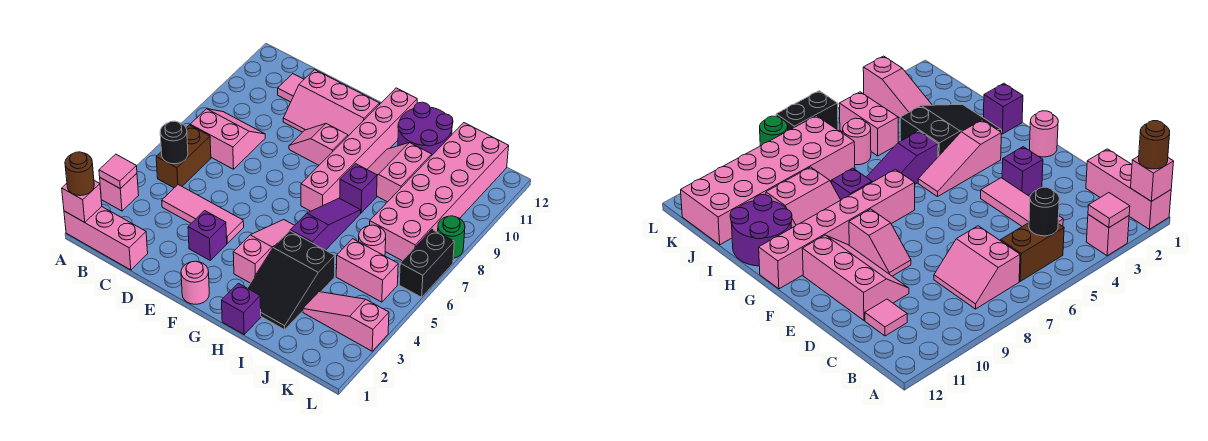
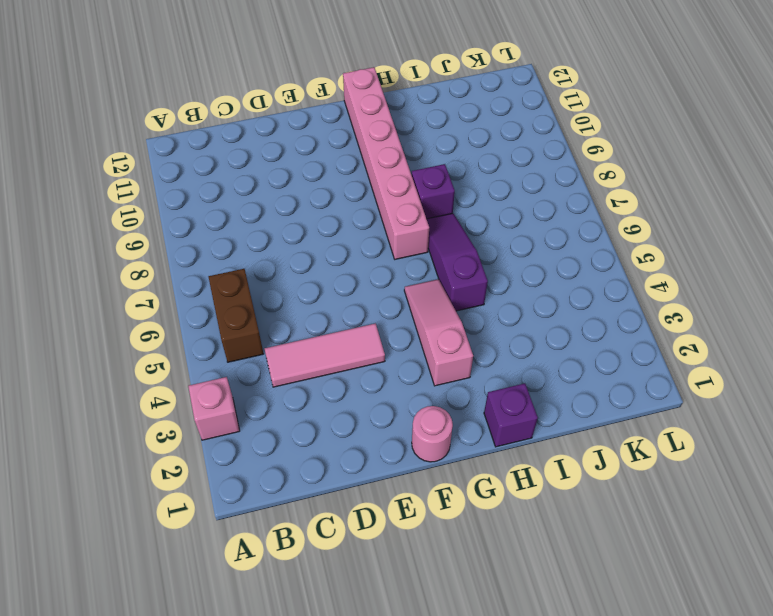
none -> pink brick A1:C1 level 1
none -> pink slope B7:C8 level 1 top 7
none -> pink tile C11 level 1

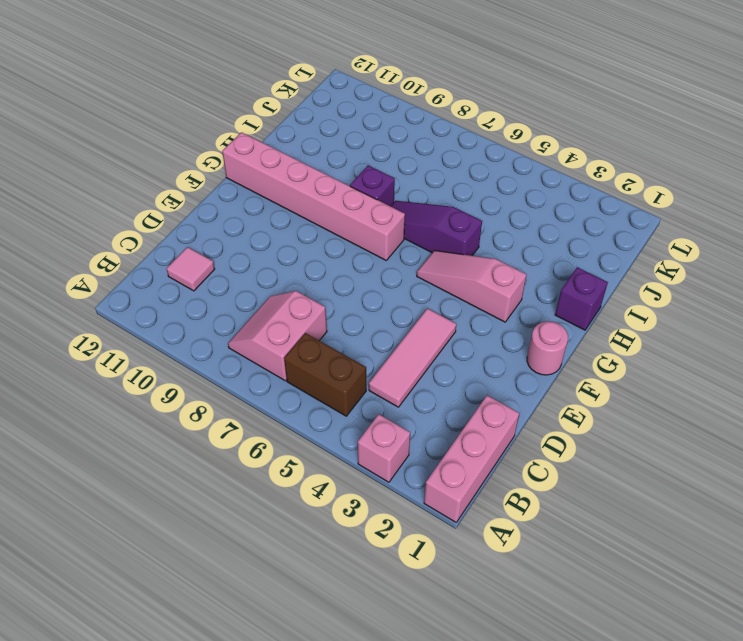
none -> pink slope D10:F11 level 1 top 11
none -> purple brick E3 level 1
none -> pink slope E9:F9 level 1 top F

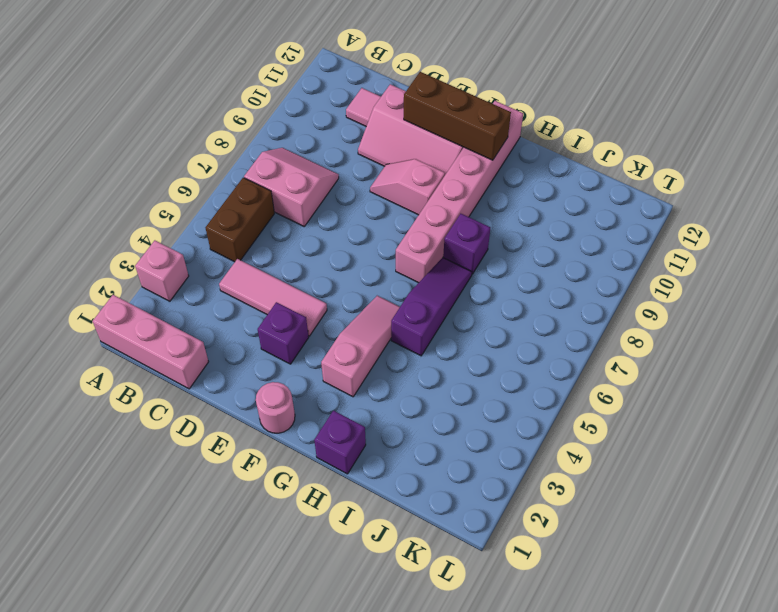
brown brick E11:G11 level 2 -> none
none -> black slope H2:I4 level 1 top 4
none -> pink slope H9:I10 level 1 top I
none -> purple round brick H11:I12 level 1

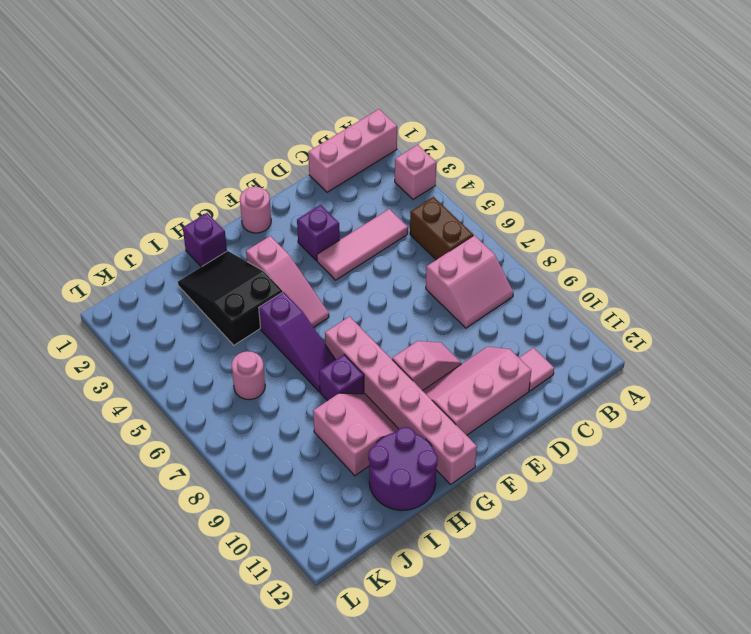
none -> pink slope J3:L3 level 1 top L
none -> pink brick J5:K5 level 1
none -> pink brick J7:K12 level 1

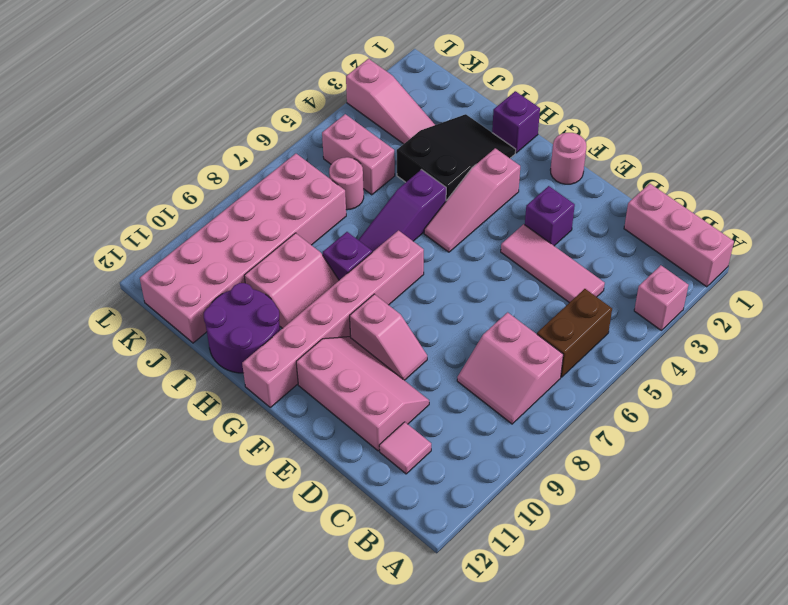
none -> black brick L6:L7 level 1
none -> green round brick L8 level 1
none -> pink brick A1 level 2

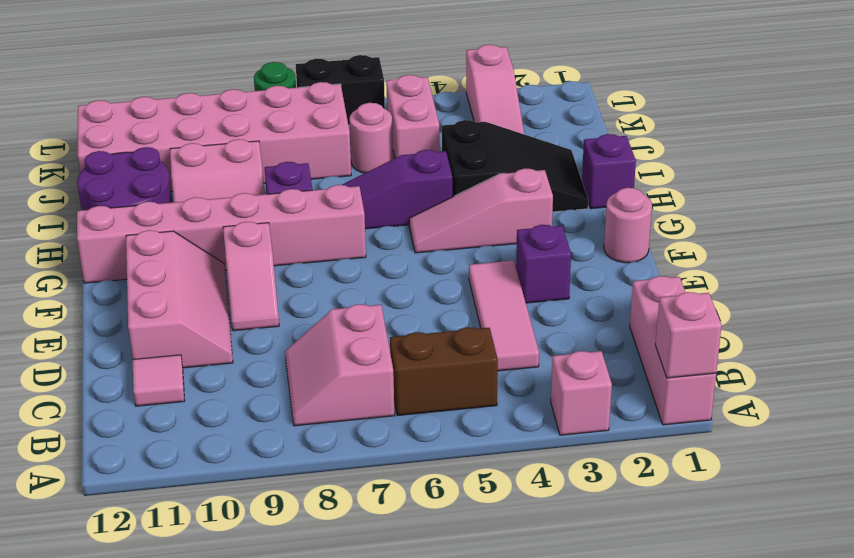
none -> pink tile A3 level 2
none -> black round brick B5 level 2
none -> brown round brick A1 level 3

